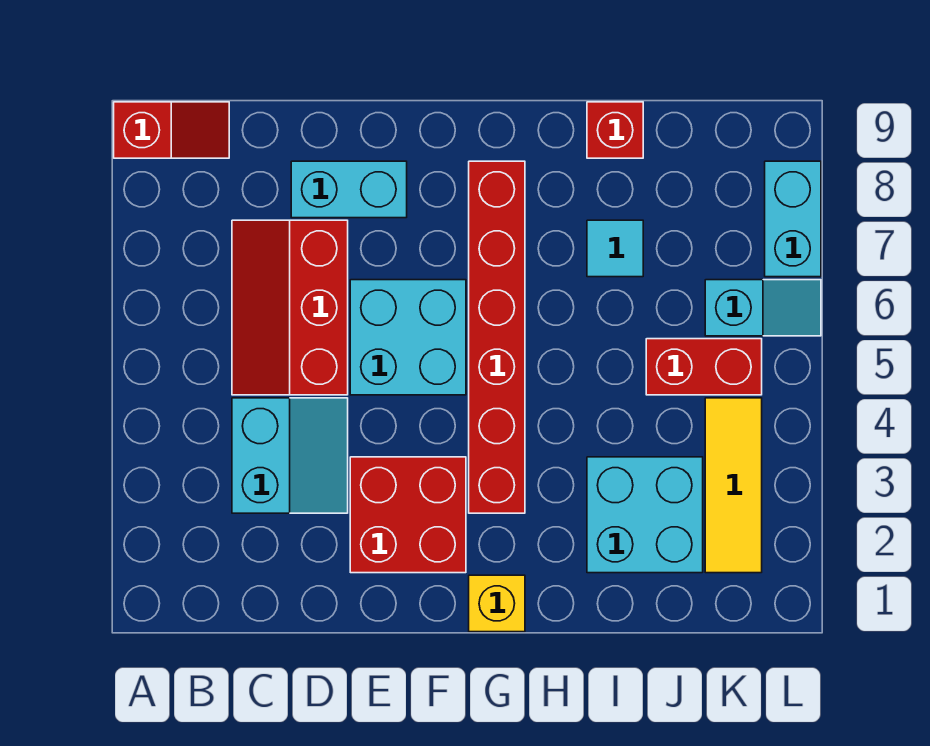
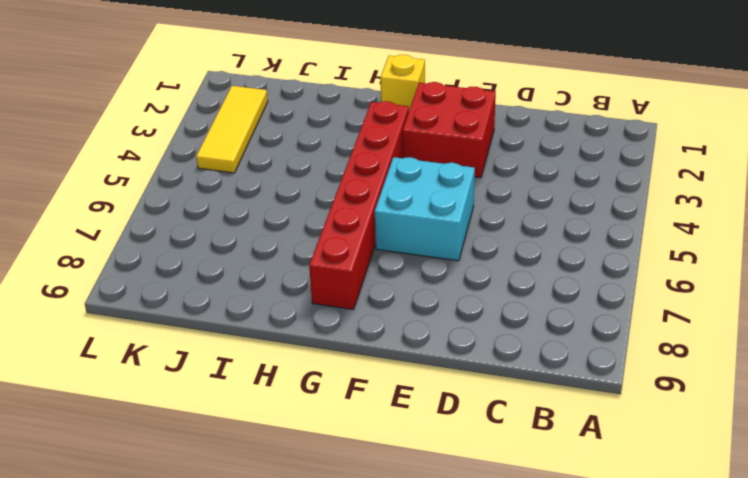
none -> red slope A9:B9 level 1 top A
none -> cyan slope C3:D4 level 1 top C
none -> red slope C5:D7 level 1 top D

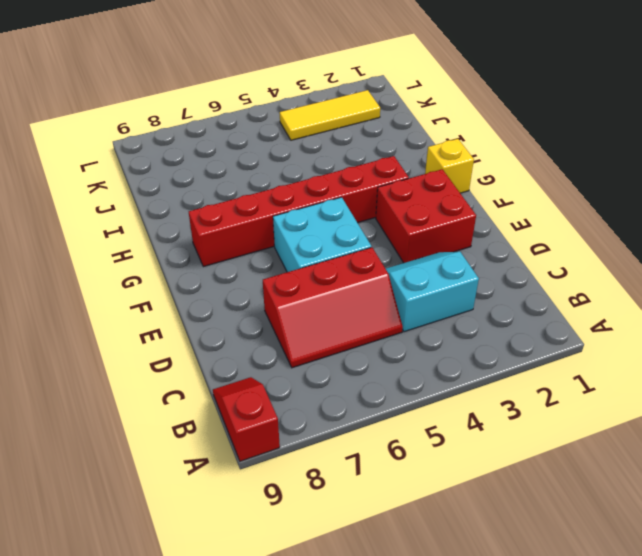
none -> cyan brick D8:E8 level 1
none -> cyan brick I2:J3 level 1
none -> cyan tile I7 level 1

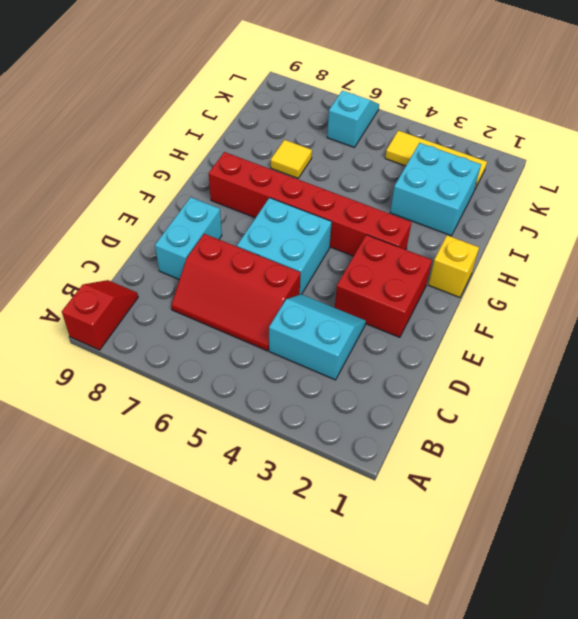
yellow tile I7 level 1 -> cyan tile I7 level 1
none -> red brick I9 level 1
none -> red brick J5:K5 level 1
none -> cyan brick L7:L8 level 1

